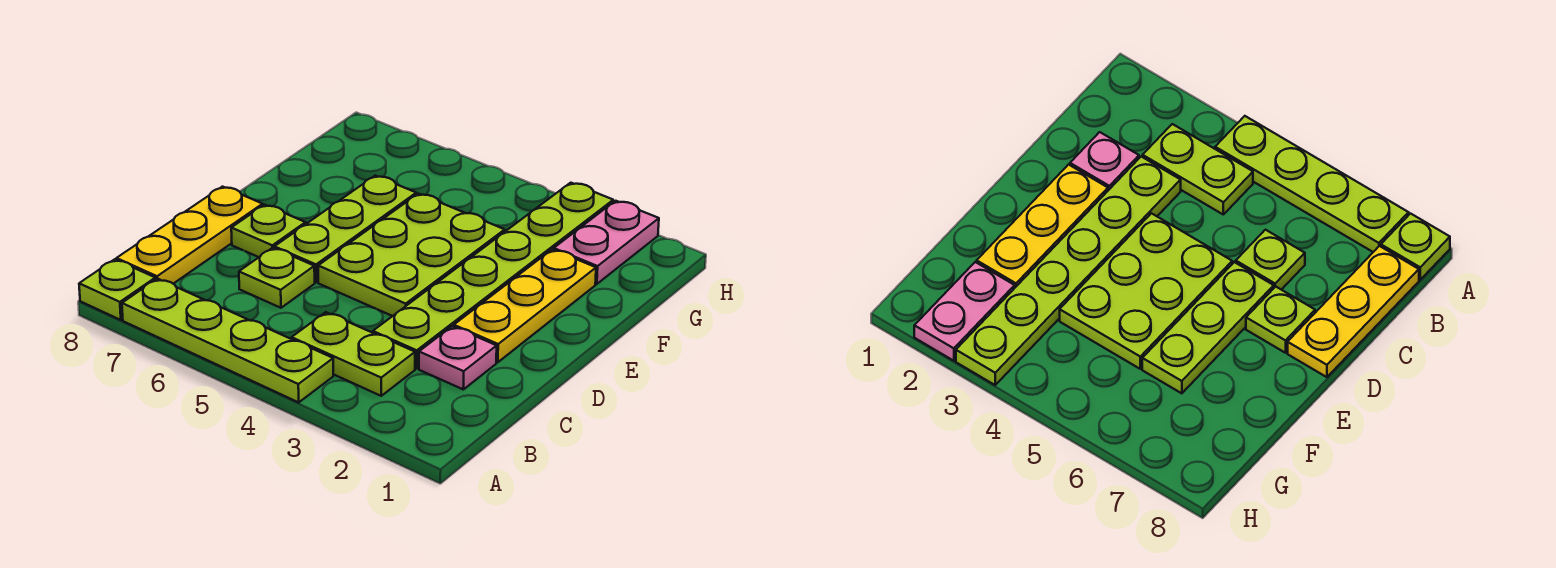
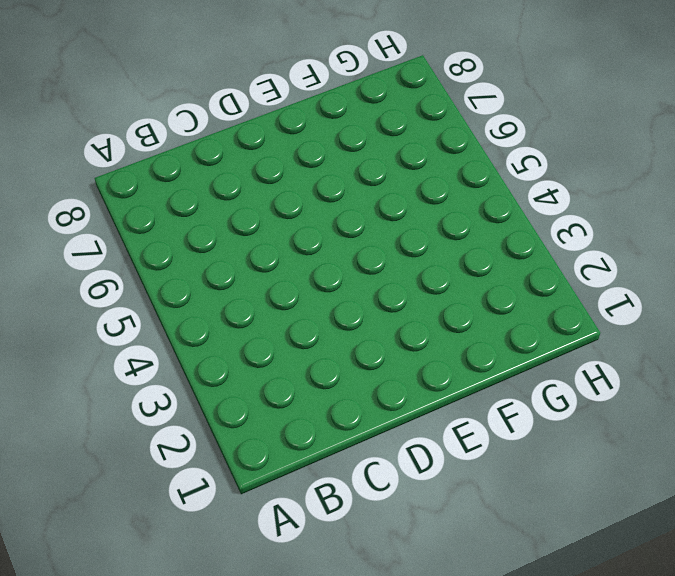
none -> lime plate A4:A7 level 1
none -> lime plate A8 level 1
none -> lime plate B3:B4 level 1

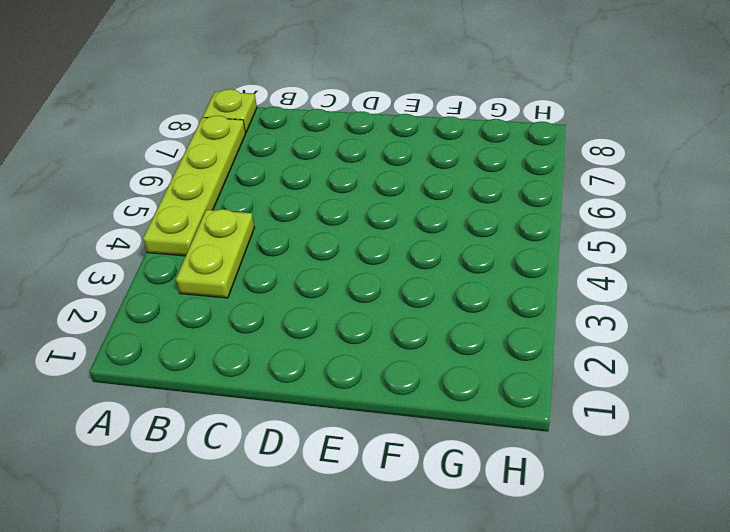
none -> yellow plate B8:D8 level 1
none -> pink plate C2 level 1
none -> lime plate C3:H3 level 1

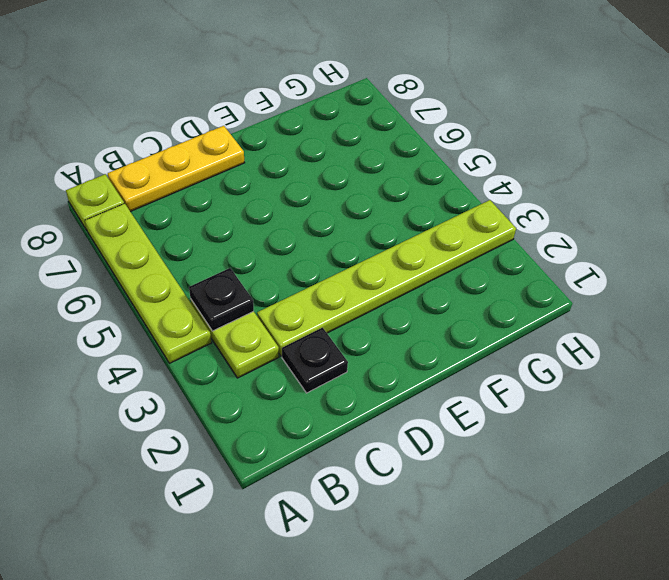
black plate B4 level 2 -> none
black plate C2 level 1 -> pink plate C2 level 1
none -> lime plate C6 level 1
none -> yellow plate D2:F2 level 1
none -> lime plate D4:F5 level 1

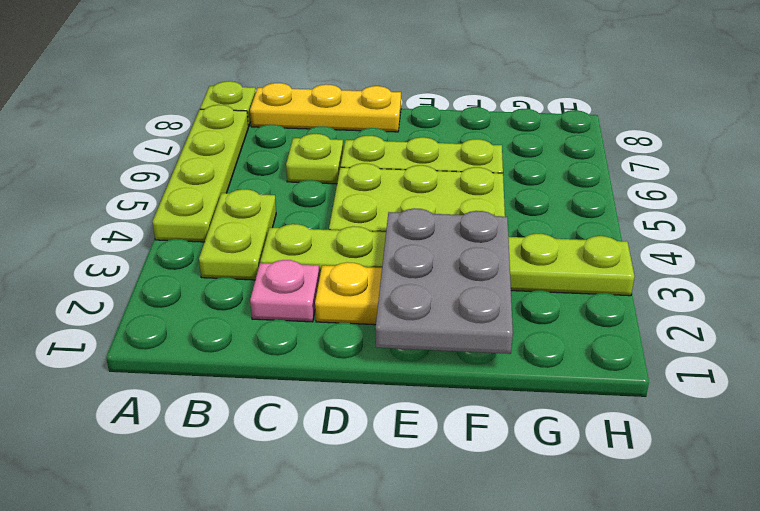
grey plate E1:F3 level 2 -> none
none -> lime plate D7 level 1
none -> pink plate G2:H2 level 1

